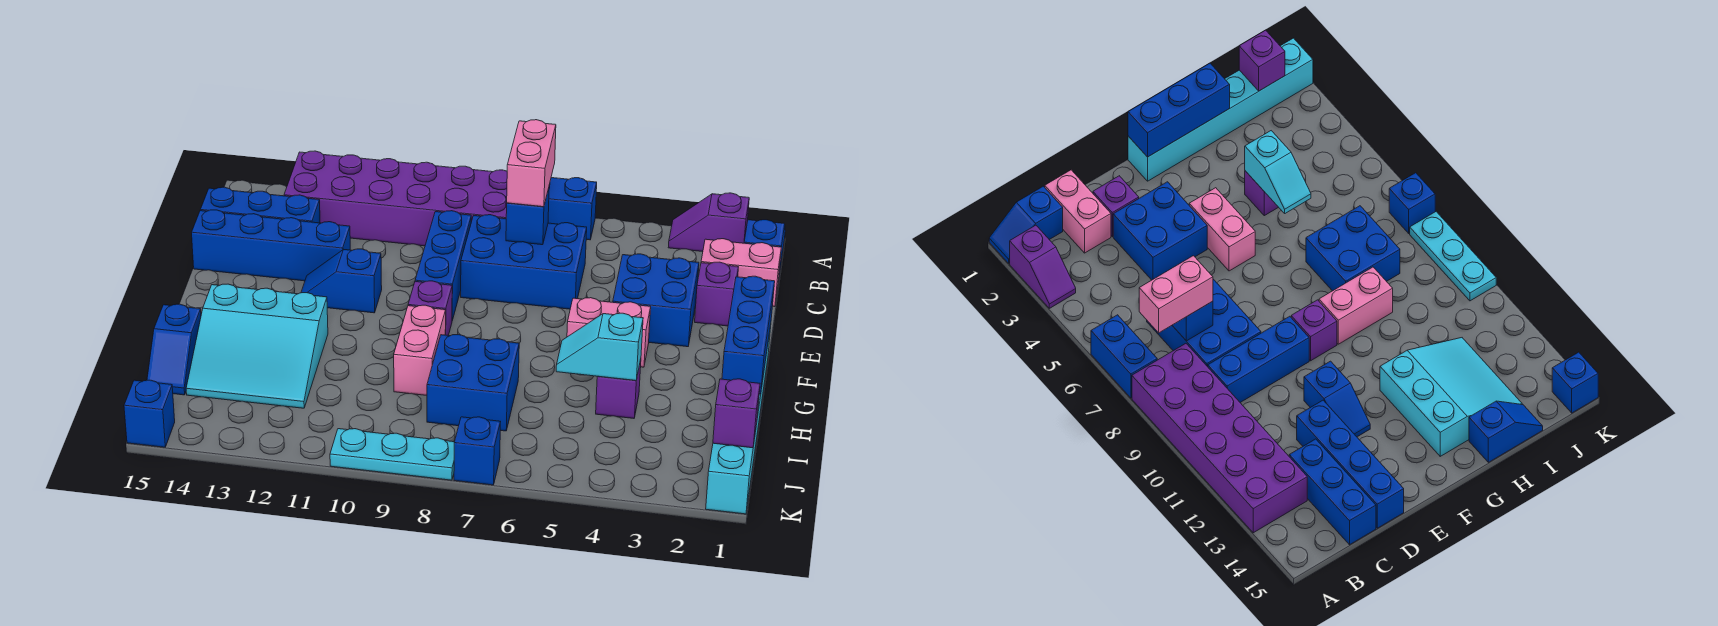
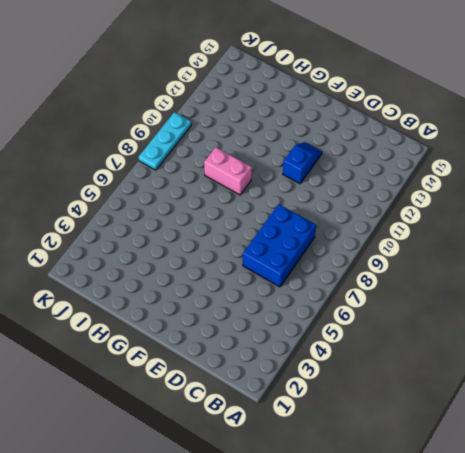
none -> blue slope A1:B1 level 1 top B
none -> purple slope A2:A3 level 1 top 2
none -> blue brick A6:A7 level 1

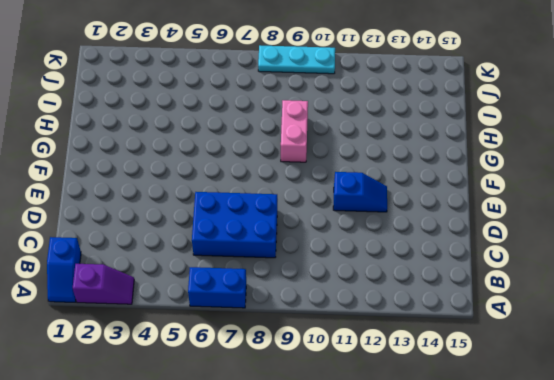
none -> purple brick A8:B13 level 1
none -> pink brick C1:C2 level 1
none -> blue brick C9:E9 level 1

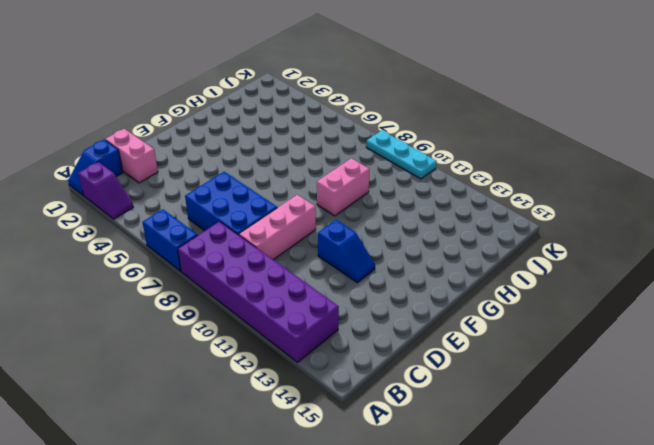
pink brick C9:E9 level 1 -> blue brick C9:E9 level 1
none -> blue brick C13:C15 level 1
none -> purple brick D2 level 1
none -> blue brick D3:E4 level 1

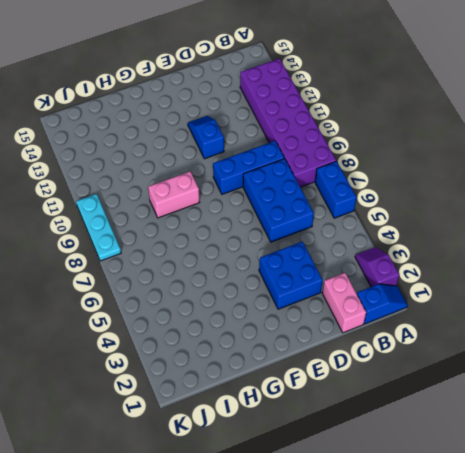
none -> blue brick C13:C15 level 1
none -> purple brick D2 level 1
none -> blue brick D12:D15 level 1

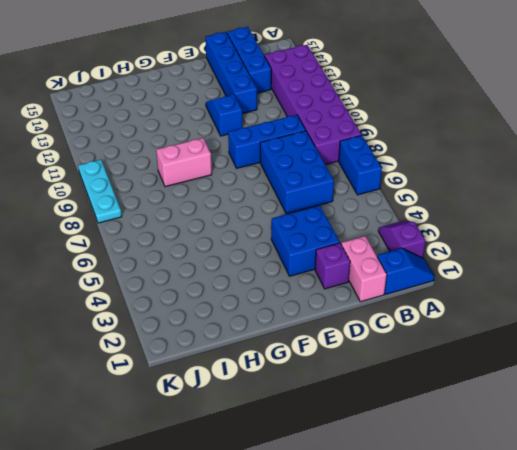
none -> cyan brick F1:K1 level 1
none -> pink brick F4:F5 level 1
none -> purple brick F9 level 1

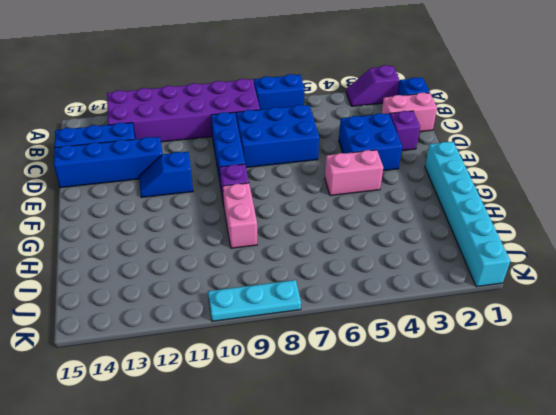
none -> cyan slope G12:I14 level 1 top G
none -> purple brick H4 level 1
none -> blue brick H7:I8 level 1

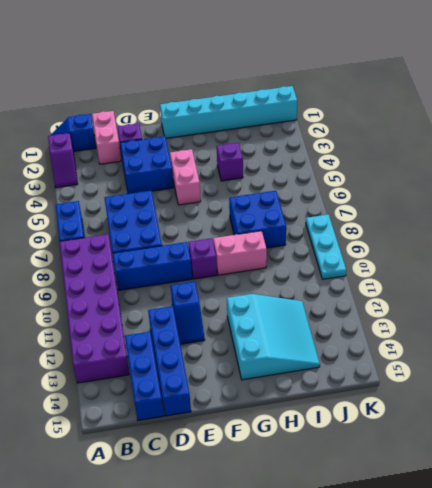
none -> blue slope H15:I15 level 1 top H
none -> blue brick K7 level 1
none -> blue brick K15 level 1

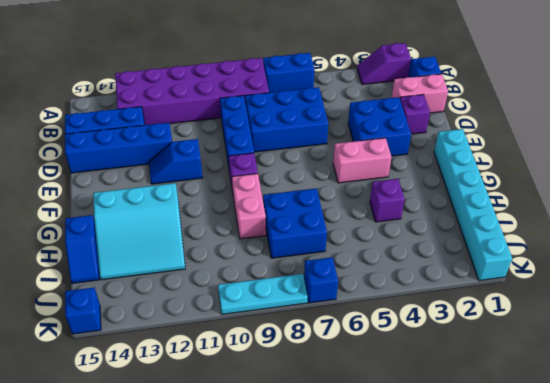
none -> blue brick C7 level 2
none -> blue brick F1:H1 level 2
none -> cyan slope H4:H5 level 2 top 4

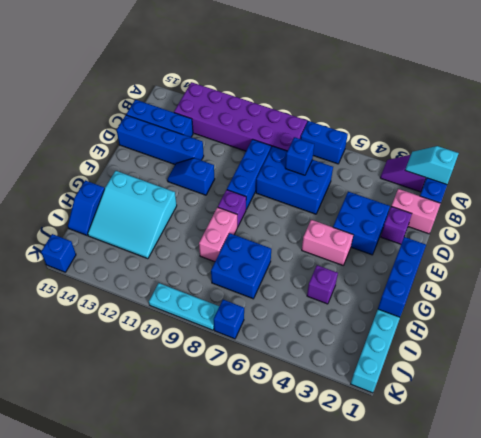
cyan slope A1:A2 level 2 top 1 -> cyan slope H4:H5 level 2 top 4
none -> purple brick J1 level 2
none -> pink brick B7:C7 level 3

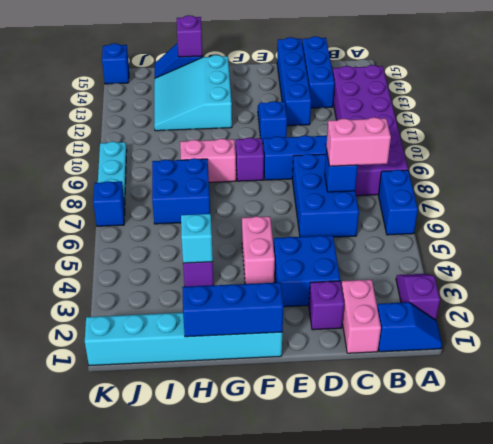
purple brick H15 level 2 -> purple brick J1 level 2

